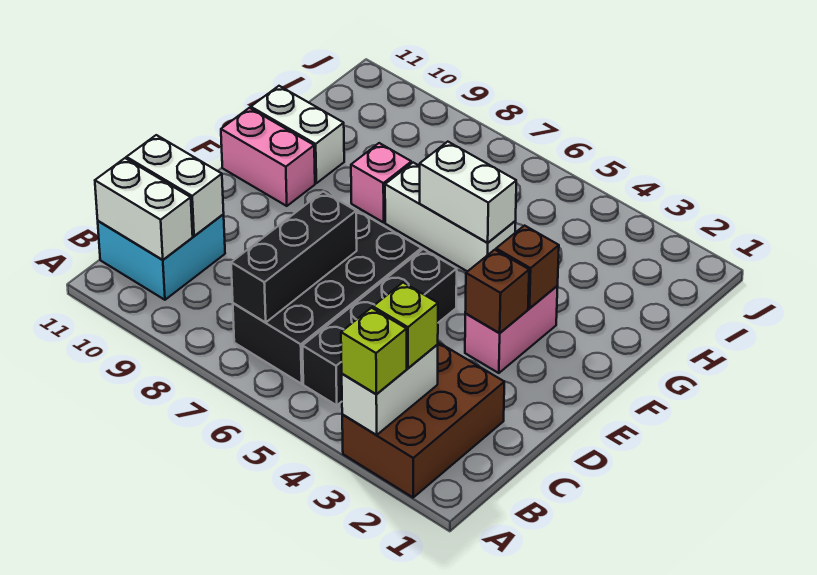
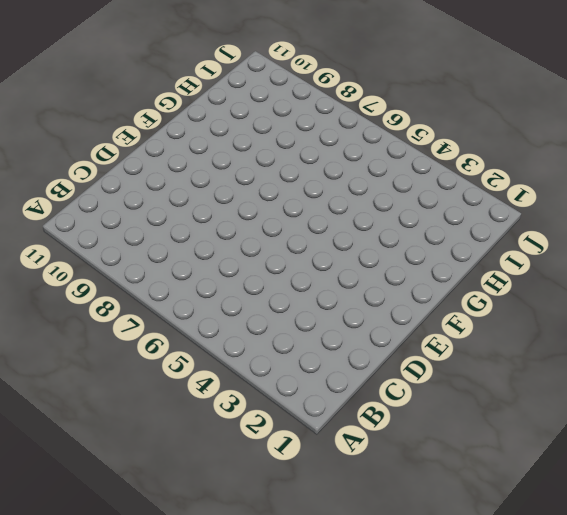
none -> brown brick A2:C3 level 1
none -> black brick B5:E5 level 1
none -> black brick B6:E7 level 1

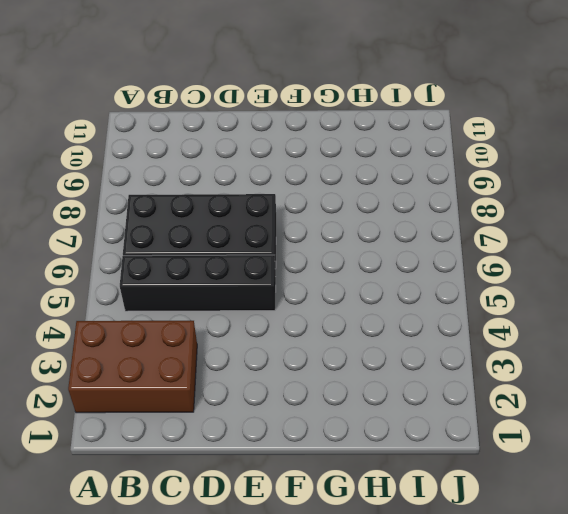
none -> cyan brick B10:C11 level 1
none -> pink brick E3:F3 level 1
none -> pink brick F10:F11 level 1

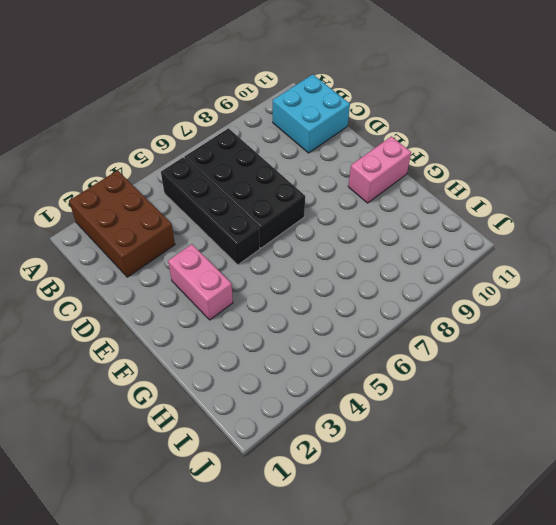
none -> white brick G5:G7 level 1
none -> pink brick G8 level 1
none -> white brick G10:G11 level 1

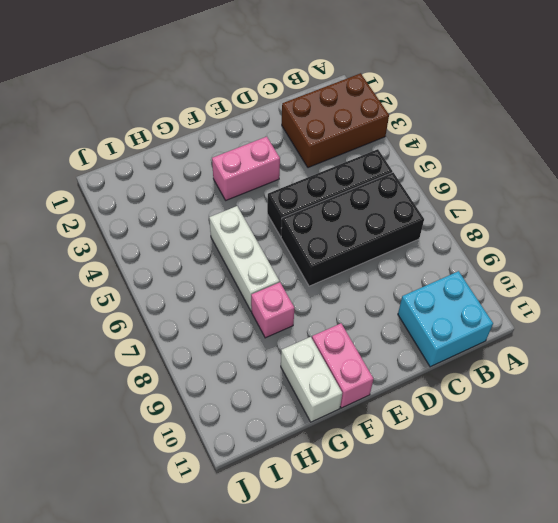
none -> white brick A3:B3 level 2
none -> black brick B7:D7 level 2
none -> white brick B10:B11 level 2

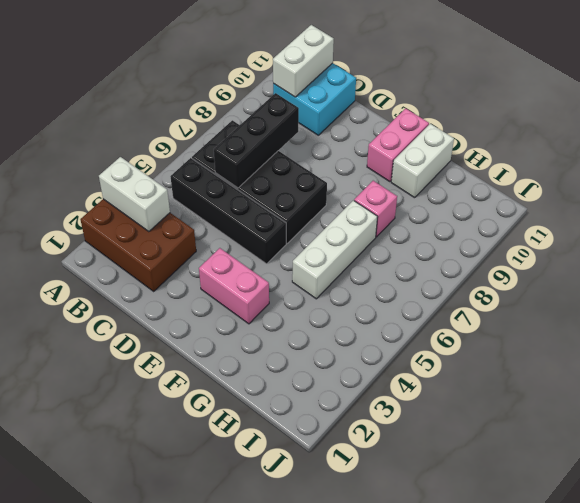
black brick C6:C8 level 2 -> black brick B7:D7 level 2
none -> white brick C10:C11 level 2
none -> brown brick E3 level 2
none -> brown brick F3 level 2

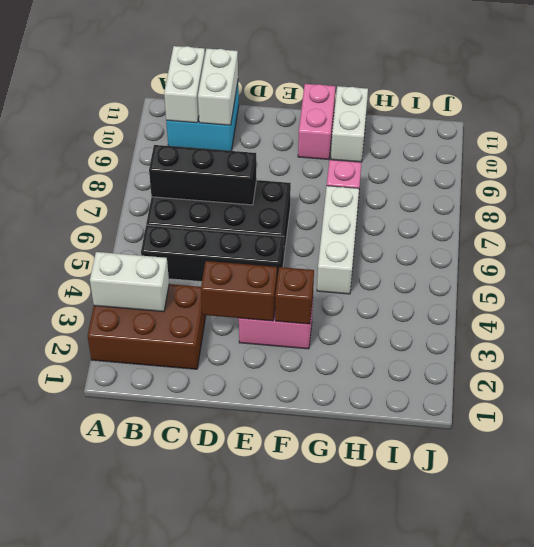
brown brick D3:E3 level 2 -> brown brick E3 level 2
none -> white brick G5:G6 level 2
none -> lime brick A3 level 3
none -> lime brick B3 level 3

